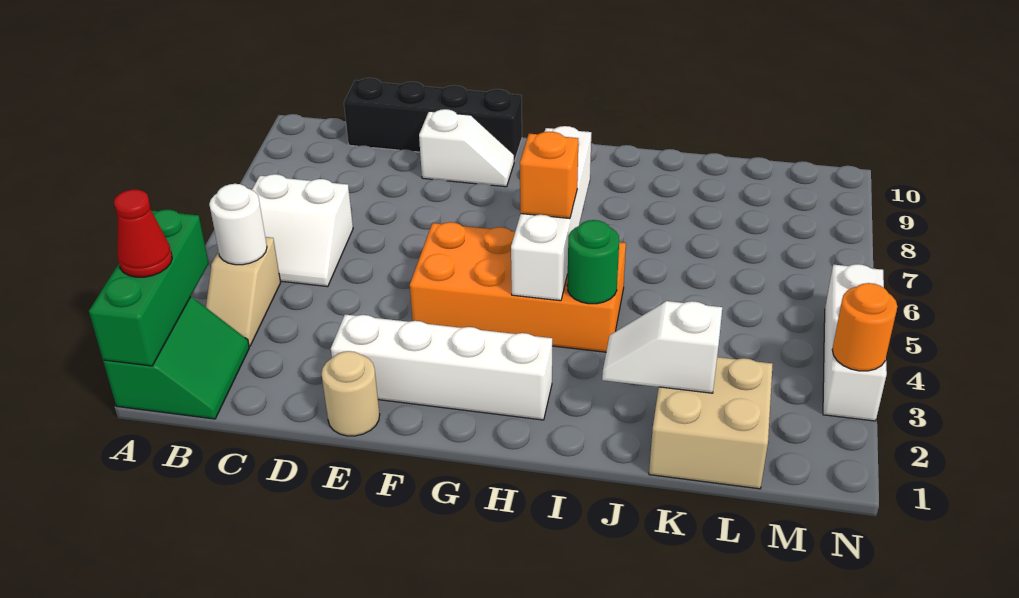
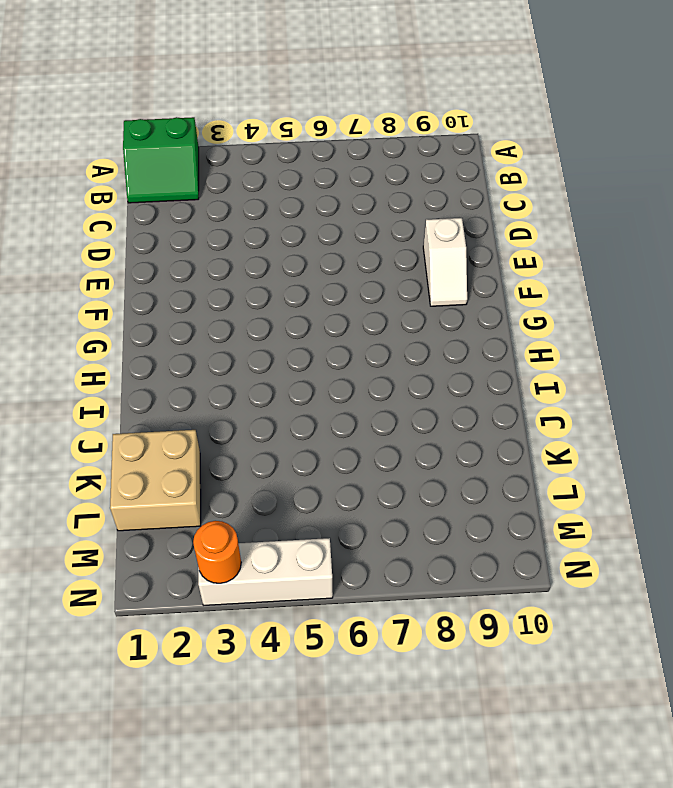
none -> tan slope B3:B4 level 1 top 4
none -> white slope B5:C6 level 1 top 6
none -> black brick C10:F10 level 1

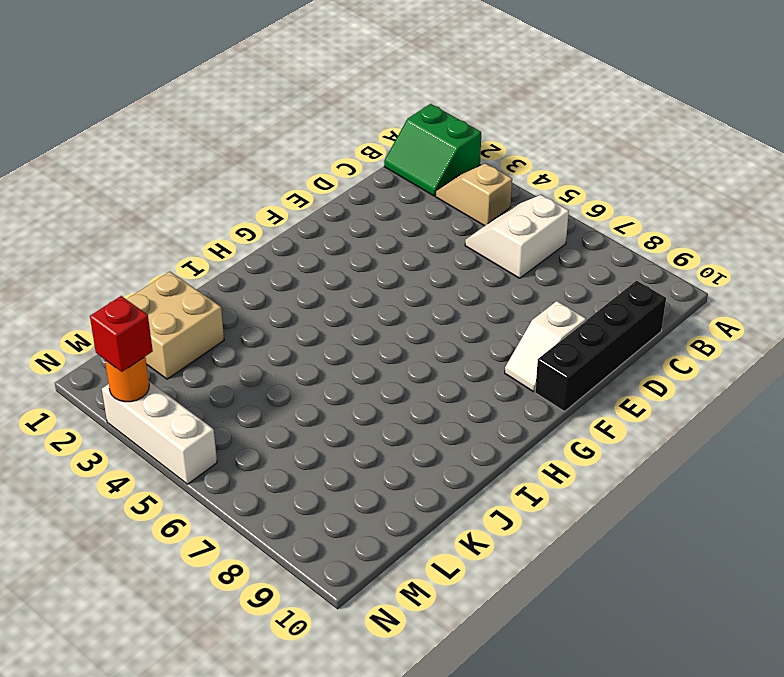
red brick N3 level 3 -> none
none -> tan round brick E1 level 1
none -> white brick E2:H2 level 1
none -> orange brick F4:I5 level 1

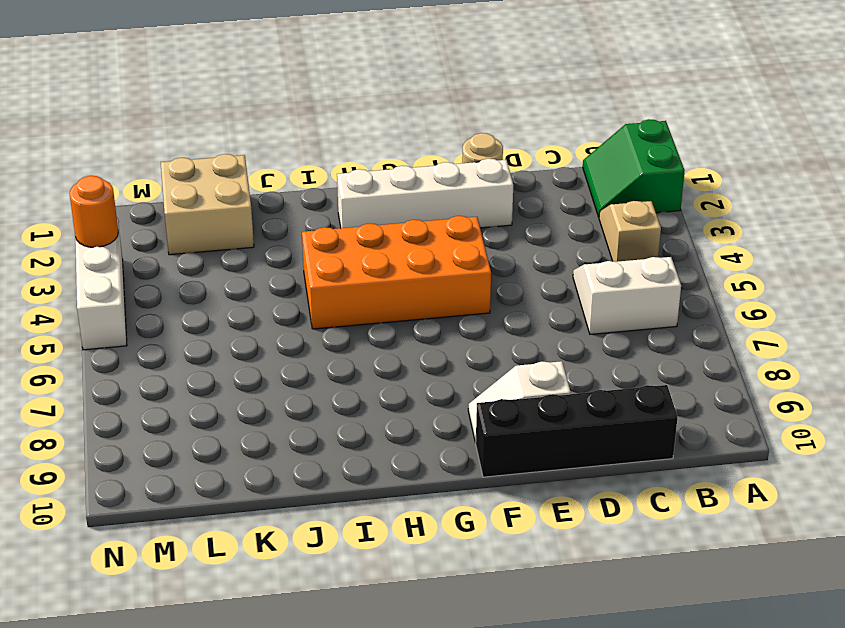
none -> green brick A1:A3 level 2
none -> white round brick B4 level 2
none -> white brick H4:H7 level 2

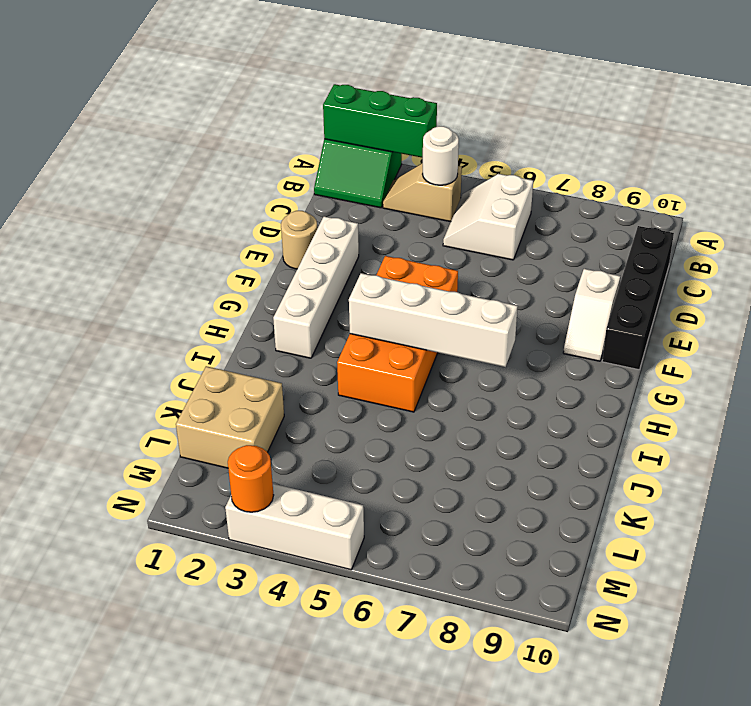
none -> green round brick I4 level 2
none -> white slope J2:K2 level 2 top K
none -> red cone A2 level 3

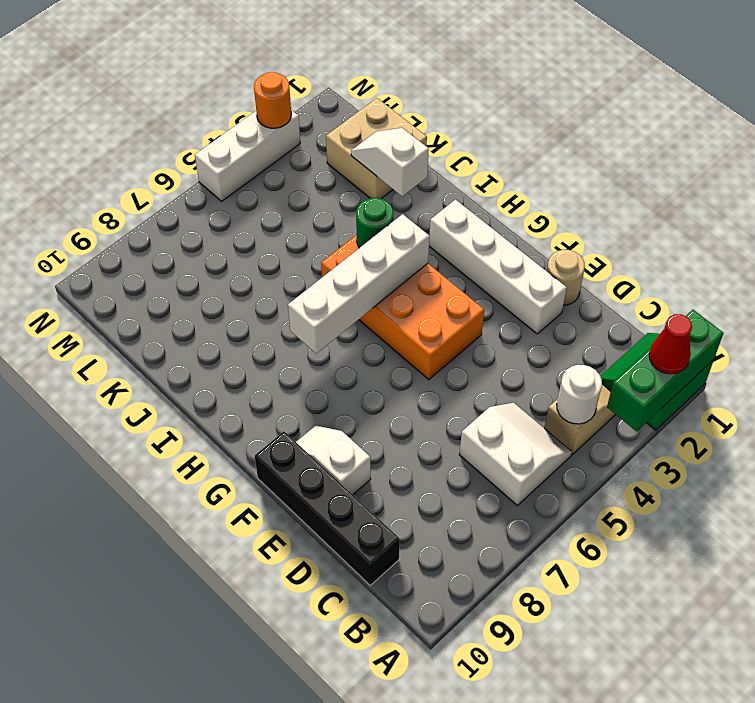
white slope J2:K2 level 2 top J -> white slope J2:K2 level 2 top K
none -> orange brick H5 level 3

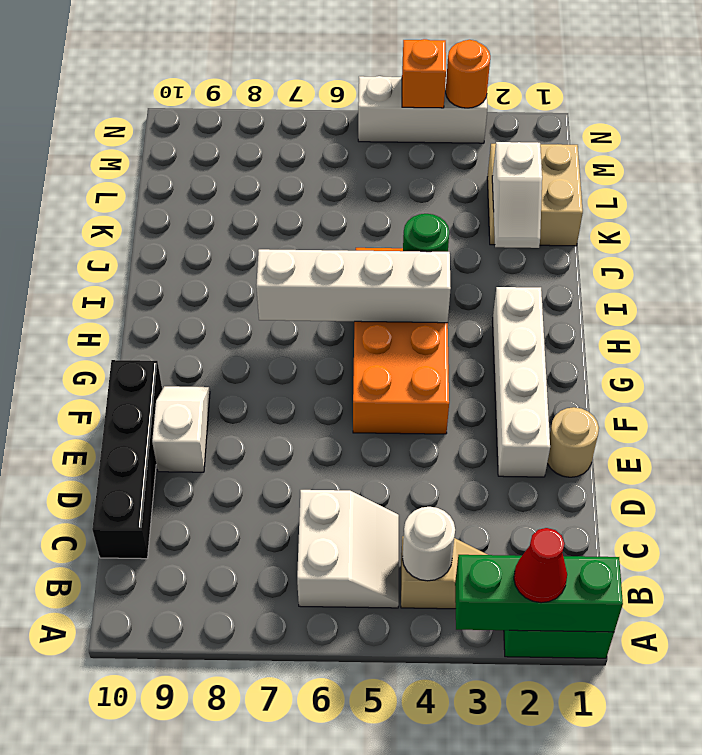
orange brick N4 level 2 -> orange brick H5 level 3

